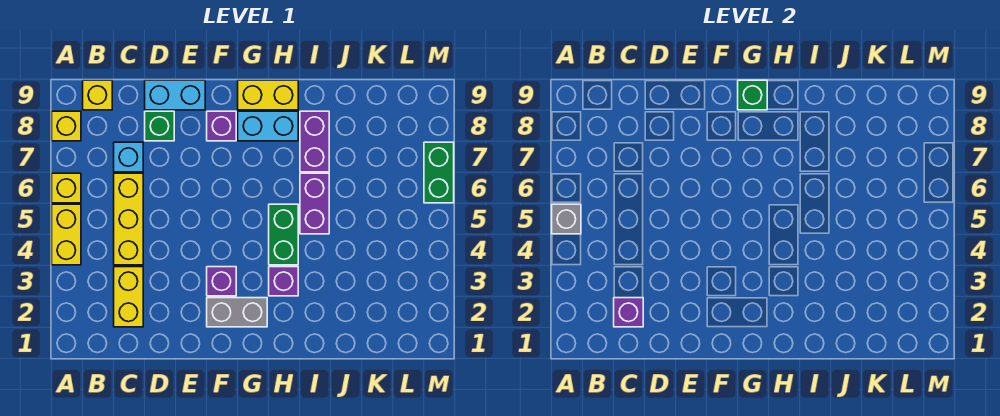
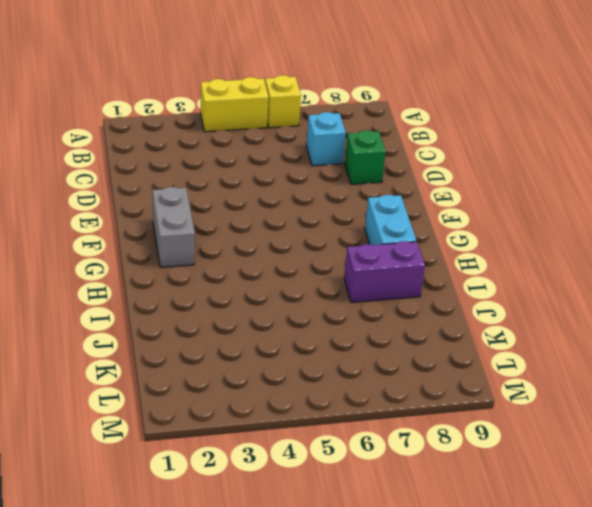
none -> yellow brick A8 level 1
none -> yellow brick B9 level 1
none -> yellow brick C2:C3 level 1

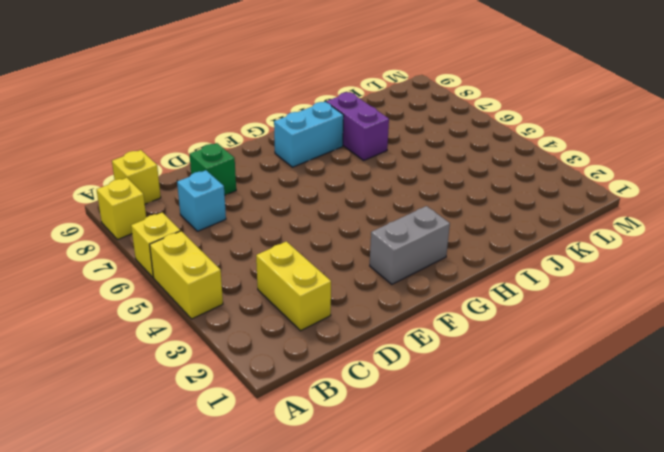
none -> yellow brick C4:C6 level 1
none -> cyan brick D9:E9 level 1
none -> purple brick F3 level 1

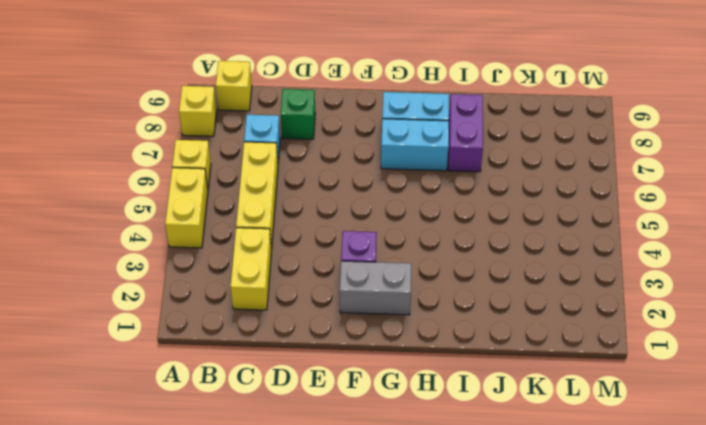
cyan brick G7:H7 level 1 -> cyan brick D9:E9 level 1
none -> purple brick F8 level 1
none -> yellow brick G9:H9 level 1
none -> purple brick H3 level 1

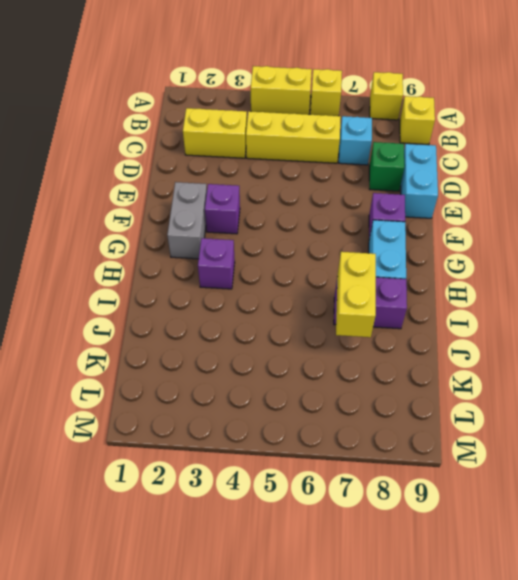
yellow brick I7:J7 level 2 -> yellow brick G9:H9 level 1
none -> green brick H4:H5 level 1
none -> purple brick I5:I6 level 1
none -> green brick M6:M7 level 1

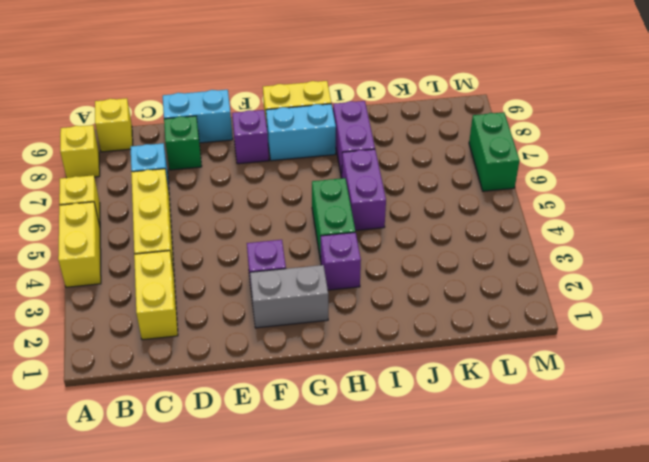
none -> grey brick A5 level 2
none -> purple brick C2 level 2
none -> green brick G9 level 2

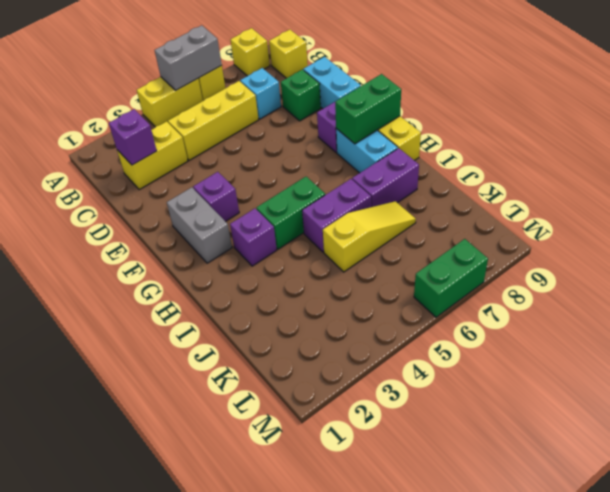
grey brick A5:A6 level 2 -> grey brick A5 level 2
green brick G8:G9 level 2 -> green brick G9 level 2
yellow slope J5:J7 level 1 top 5 -> none

